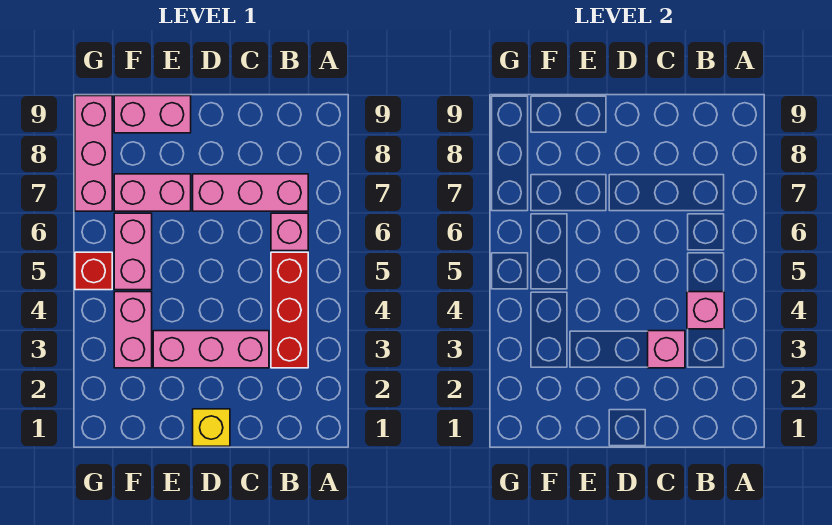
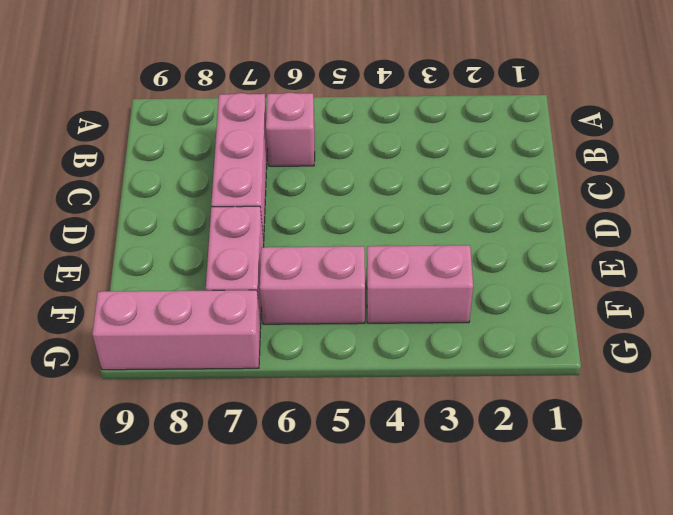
none -> red brick B3:B5 level 1
none -> pink brick C3:E3 level 1
none -> yellow brick D1 level 1

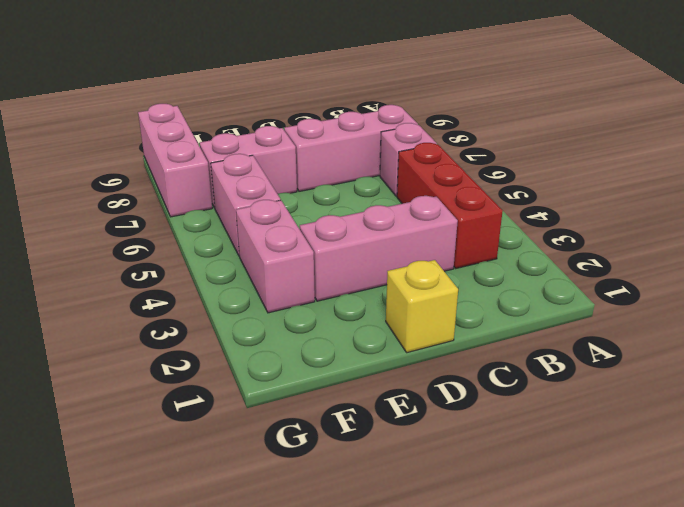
none -> pink brick E9:F9 level 1
none -> red brick G5 level 1
none -> pink brick B4 level 2

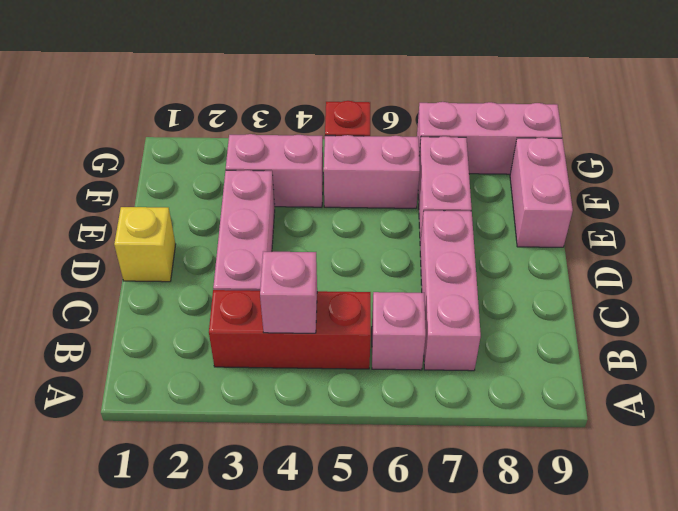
none -> pink brick C3 level 2

